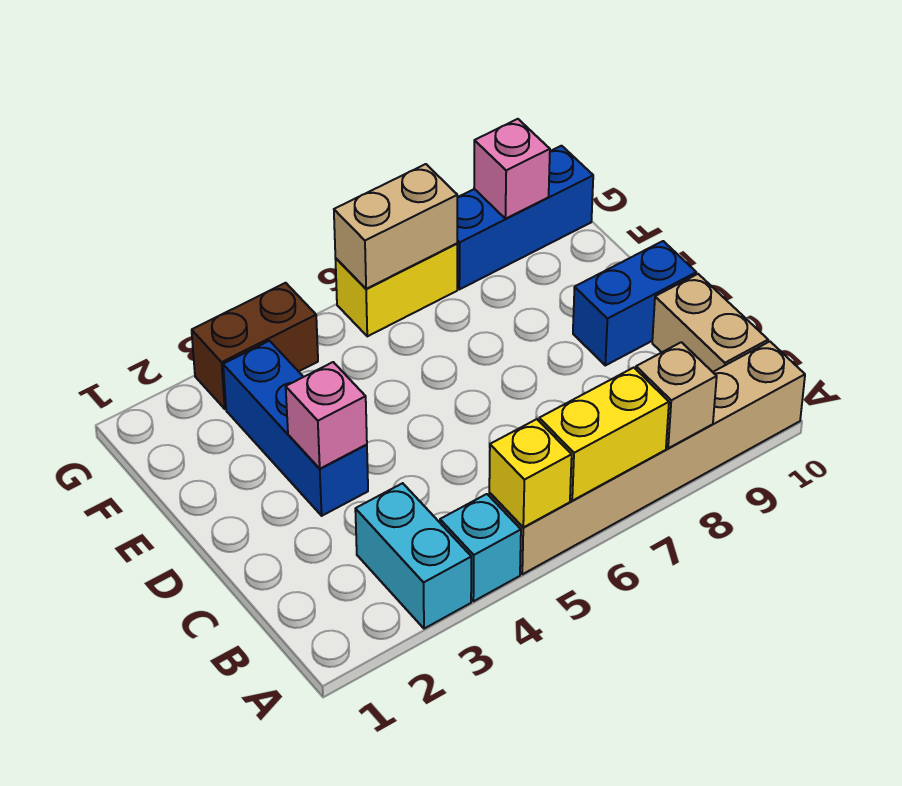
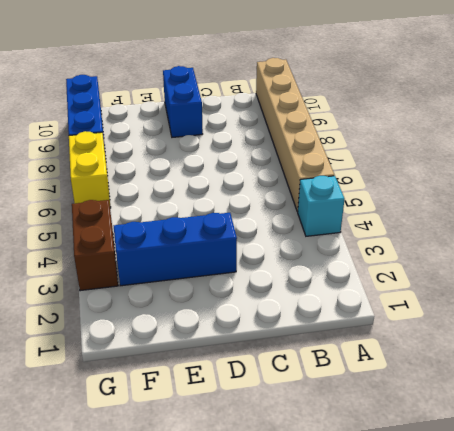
none -> cyan brick A3:B3 level 1
none -> tan brick B10:C10 level 1
none -> yellow brick A5 level 2

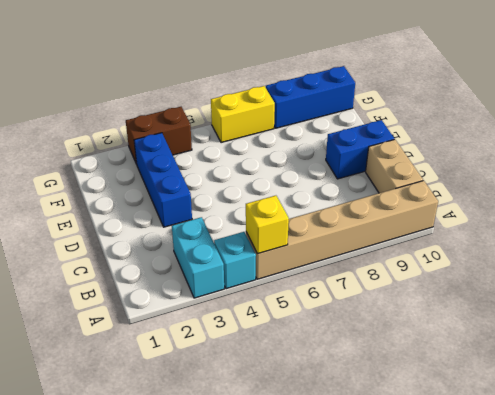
none -> yellow brick A6:A7 level 2
none -> tan brick A8 level 2
none -> pink brick D3 level 2

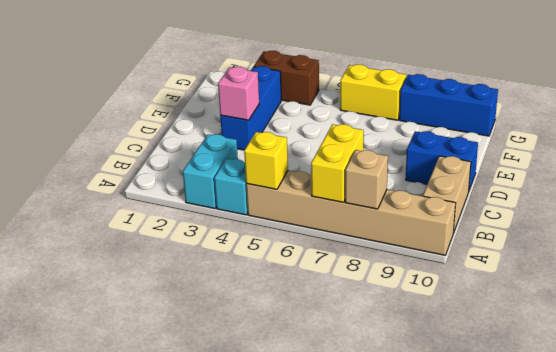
yellow brick A7:B7 level 2 -> yellow brick A6:A7 level 2
none -> tan brick G6:G7 level 2
none -> pink brick G9 level 2

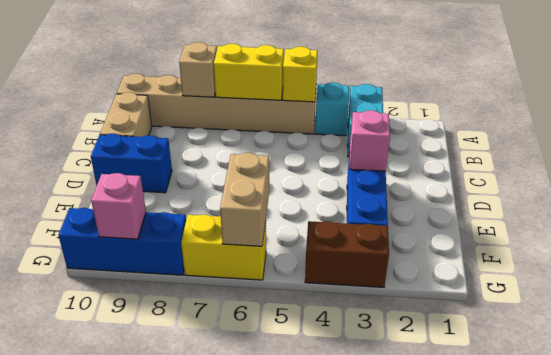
tan brick F6:G6 level 2 -> tan brick G6:G7 level 2

